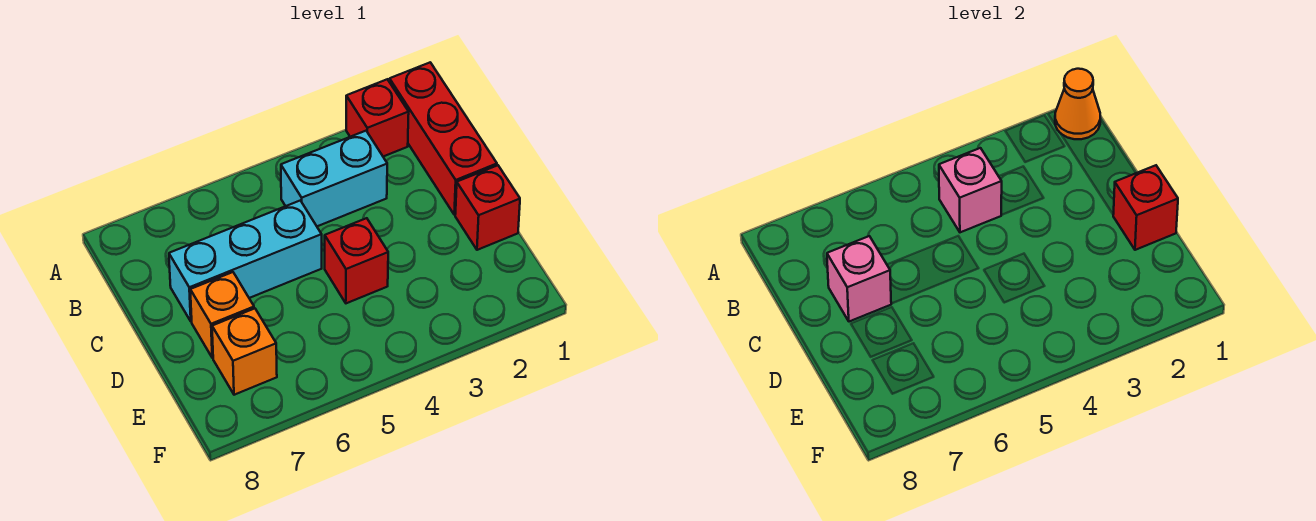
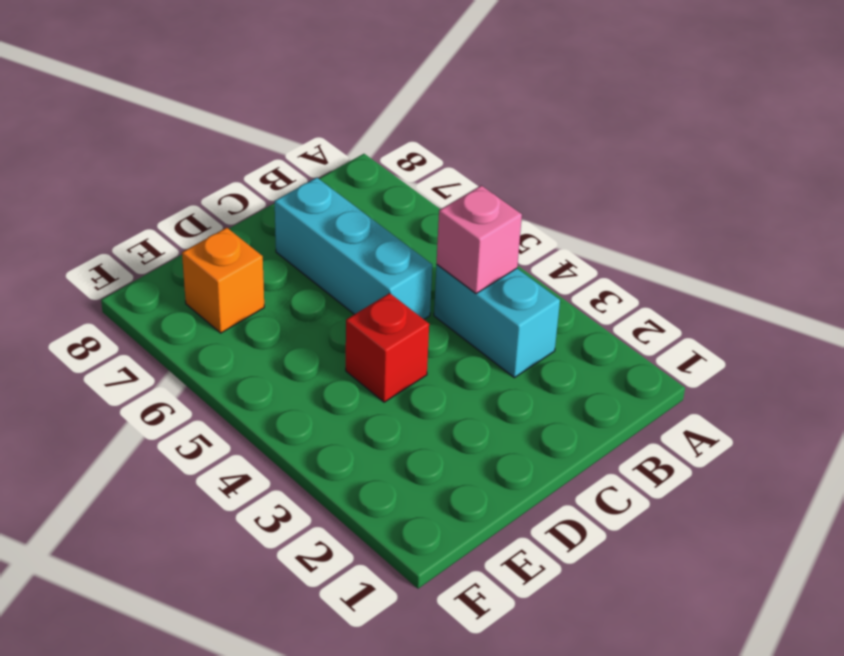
none -> red brick A1:C1 level 1
none -> red brick A2 level 1
none -> red brick D1 level 1

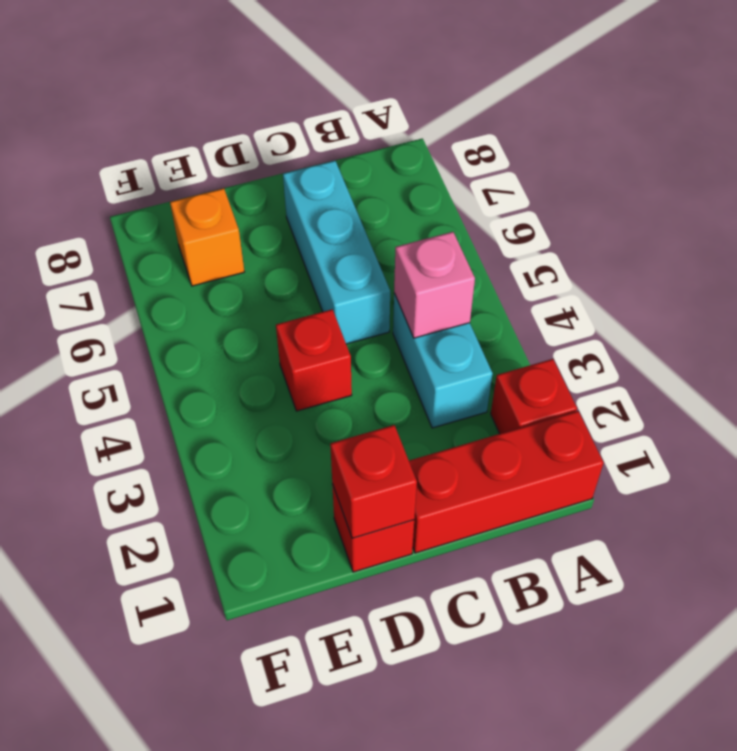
none -> orange brick D7 level 1
none -> orange cone A1 level 2
none -> pink brick C7 level 2

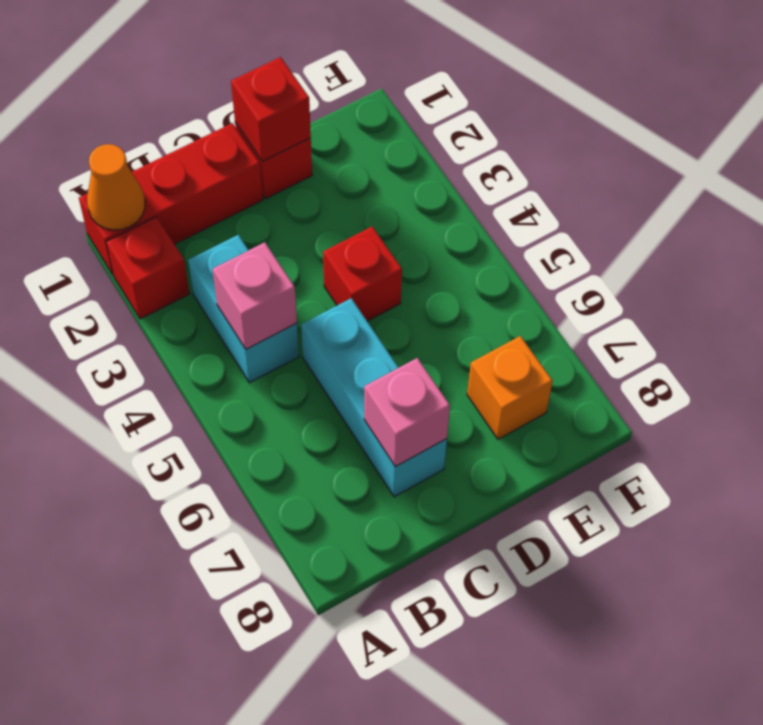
none -> orange brick D7 level 1

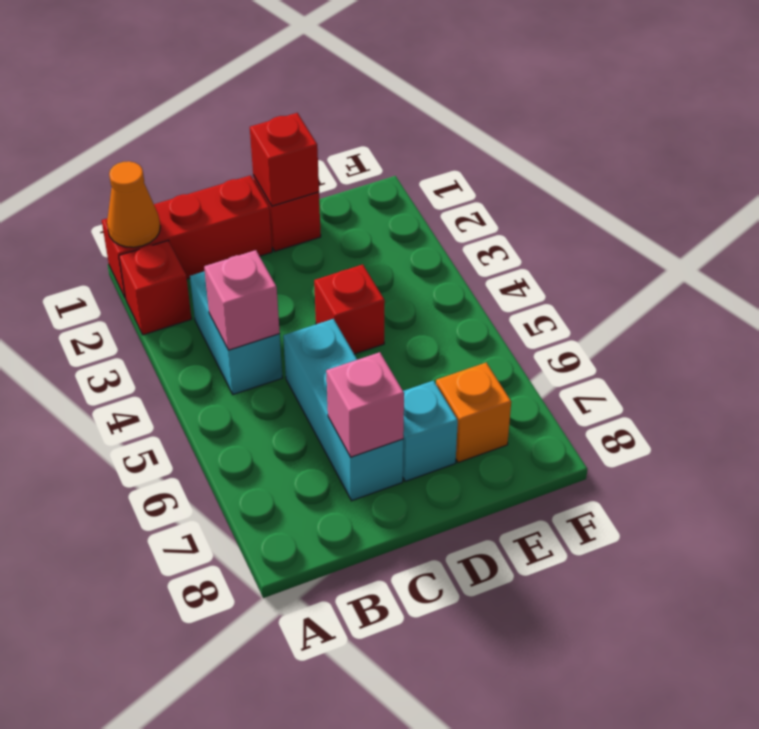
cyan brick D7 level 1 -> orange brick D7 level 1

